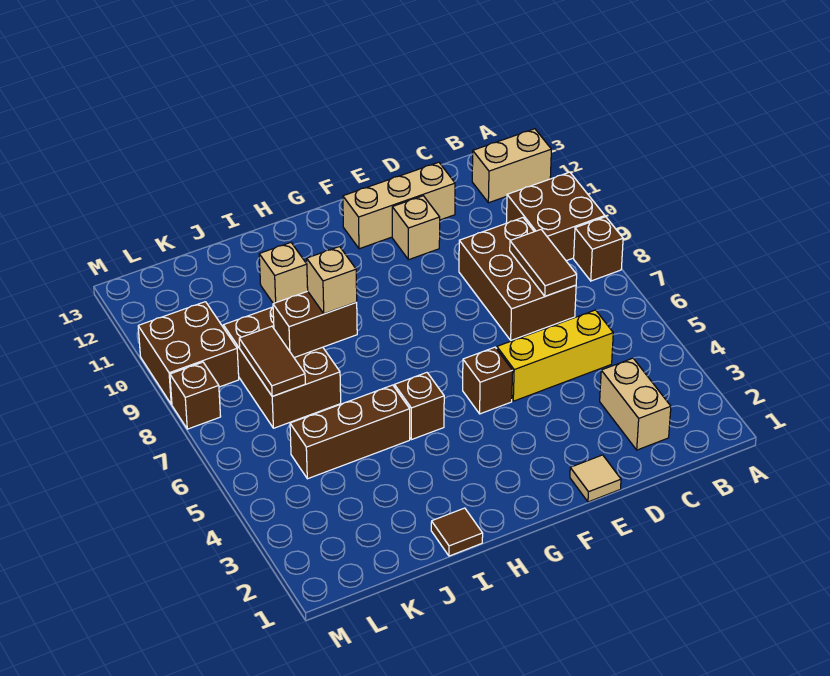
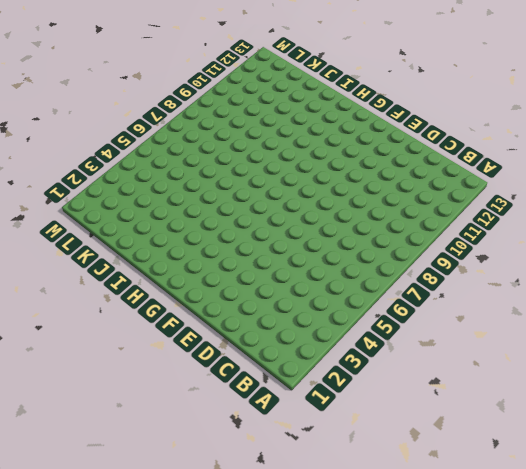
none -> brown brick A8 level 1
none -> brown brick A9:B10 level 1
none -> tan brick A12:B12 level 1

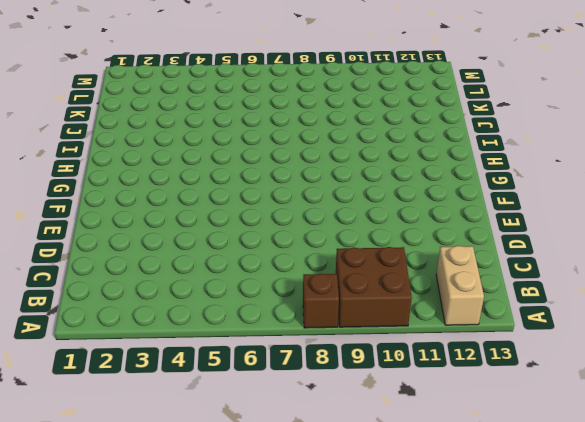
none -> tan brick C2:C3 level 1
none -> yellow brick C5:E5 level 1
none -> brown brick C7:D9 level 1

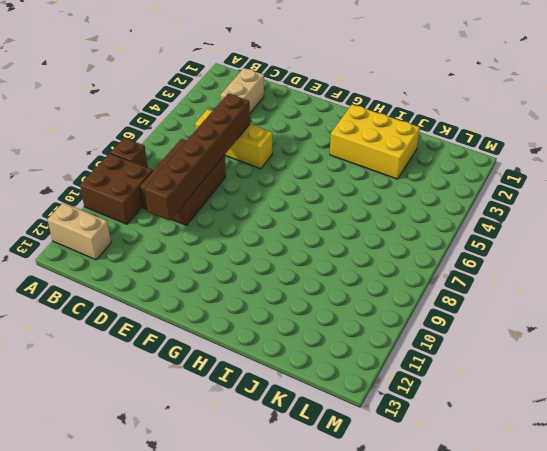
brown brick D5:D10 level 2 -> none
yellow brick H2:J3 level 1 -> none
none -> tan brick D12:F12 level 1
none -> tan tile E1 level 1
none -> tan brick E11 level 1

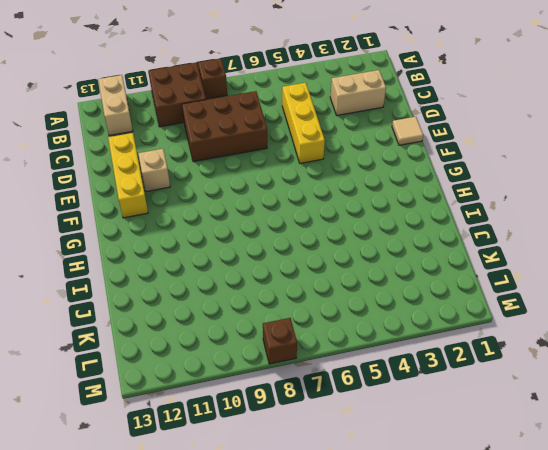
yellow brick D12:F12 level 1 -> tan brick D12:F12 level 1
none -> brown brick F5 level 1
none -> brown brick H5 level 1
none -> brown tile I1 level 1

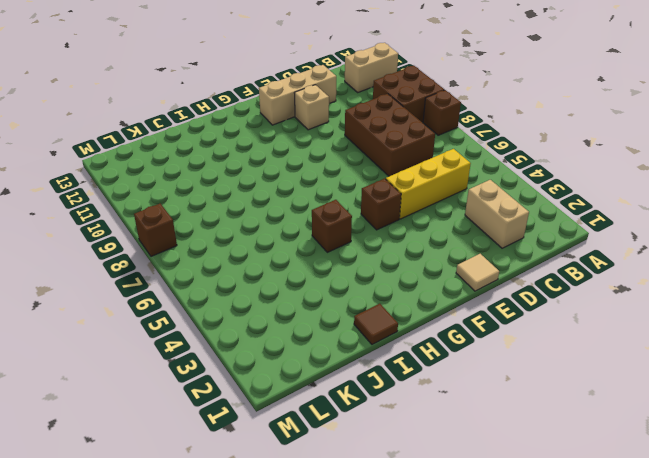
none -> brown brick I5:K5 level 1
none -> tan brick I11 level 1
none -> brown brick J7:K9 level 1

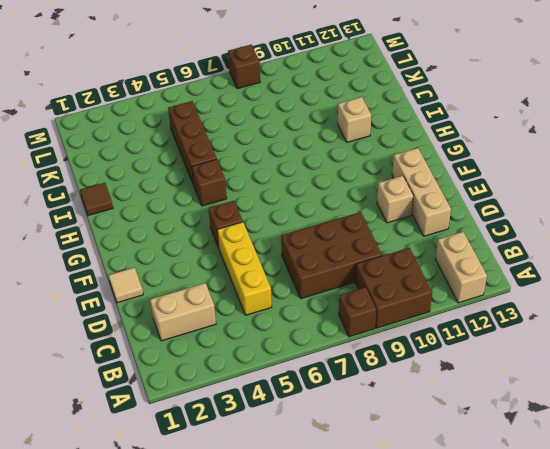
none -> brown brick J7:K9 level 1
none -> brown brick L9:M10 level 1
none -> brown tile C7:C8 level 2

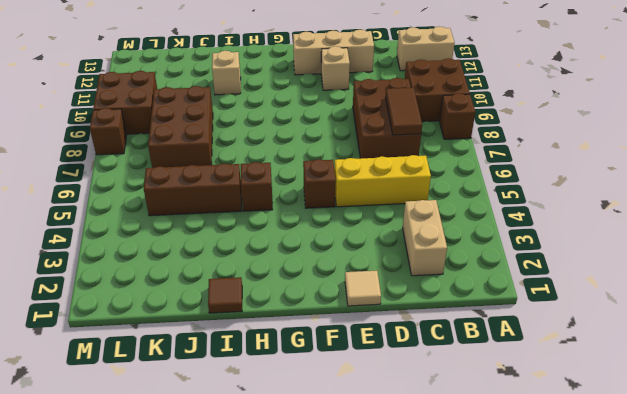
none -> brown brick I8:J8 level 2
none -> brown tile K7:K8 level 2
none -> tan brick I8 level 3

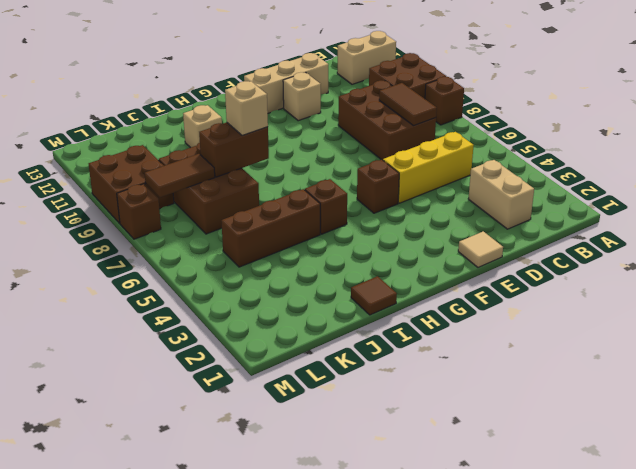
brown tile K8:L8 level 2 -> brown tile K7:K8 level 2

